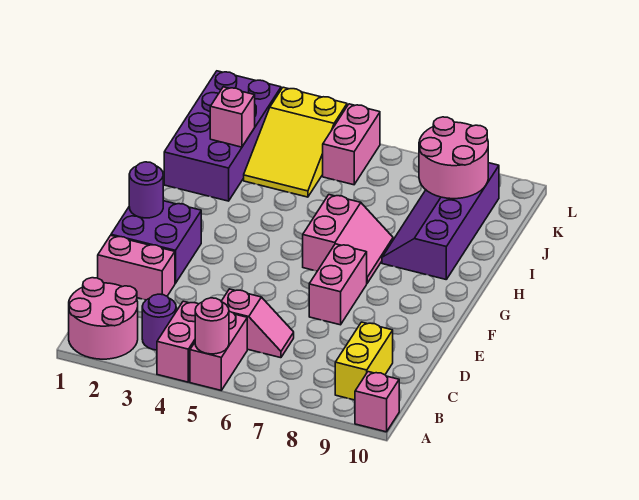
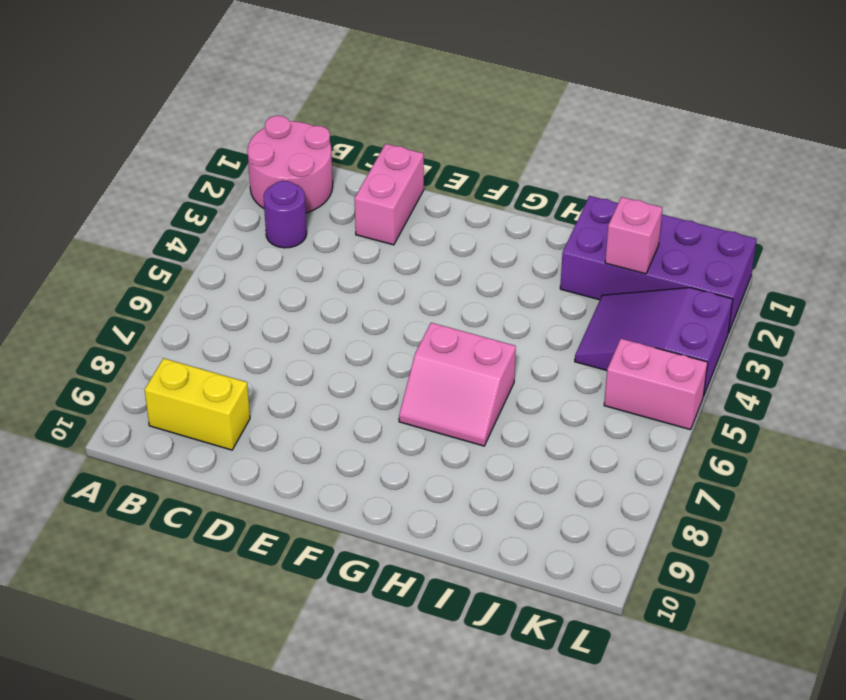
purple slope J3:L4 level 1 top L -> yellow slope J3:L4 level 1 top L
none -> pink brick A4:B4 level 1
none -> pink brick A5:B5 level 1
none -> pink brick A10 level 1

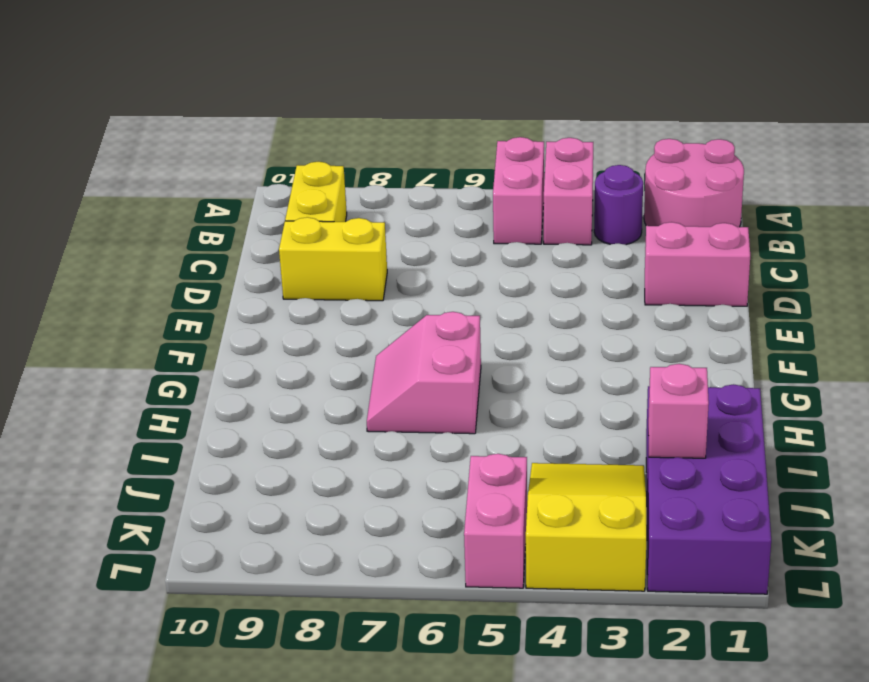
yellow brick D8:D9 level 1 -> none
none -> pink brick A10 level 1
none -> pink slope C5:C6 level 1 top 5
none -> purple brick E1:F2 level 1

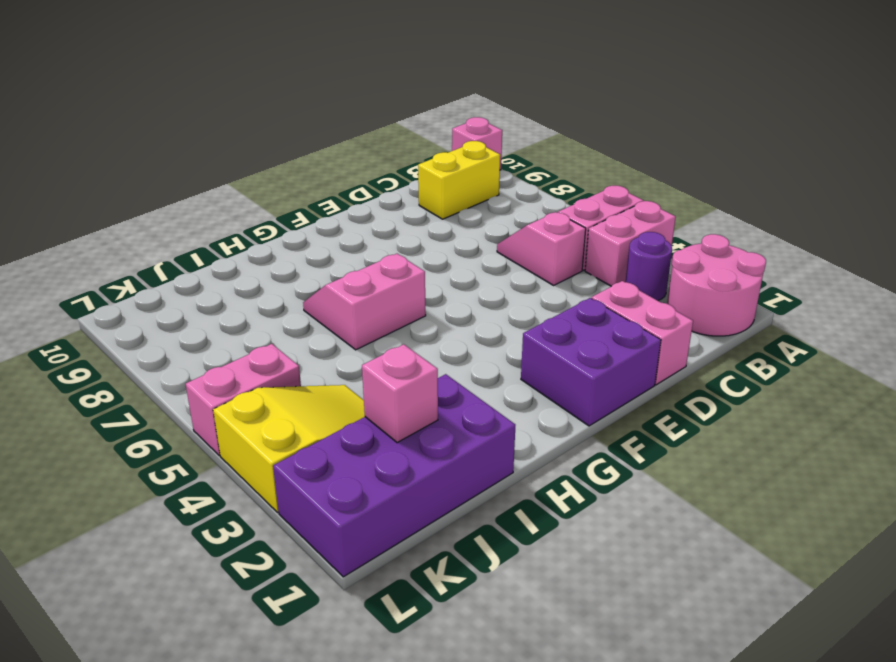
none -> pink brick E7:F7 level 1
none -> purple slope H8:K9 level 1 top 9
none -> pink round brick A5 level 2

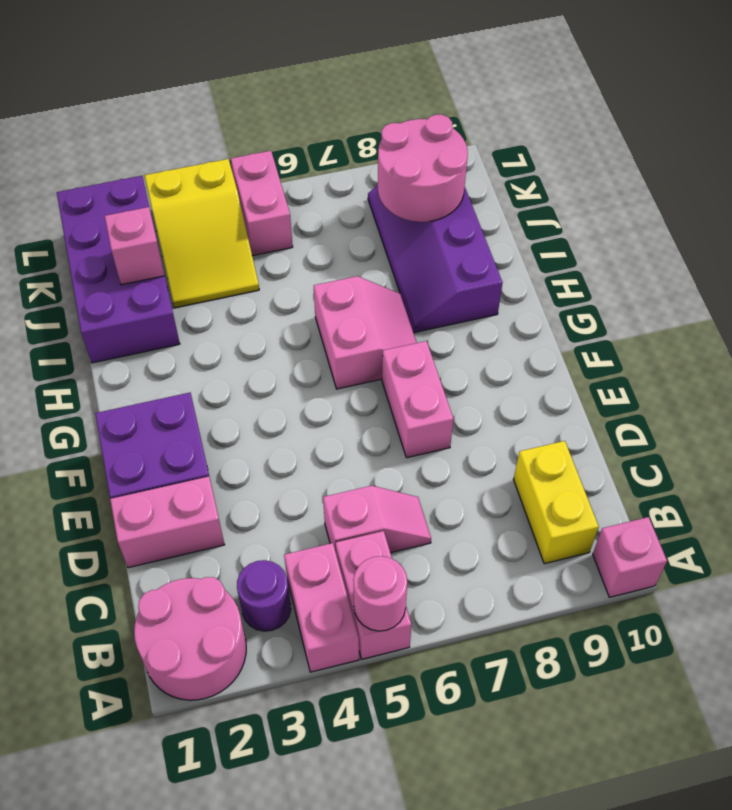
none -> purple round brick F1 level 2

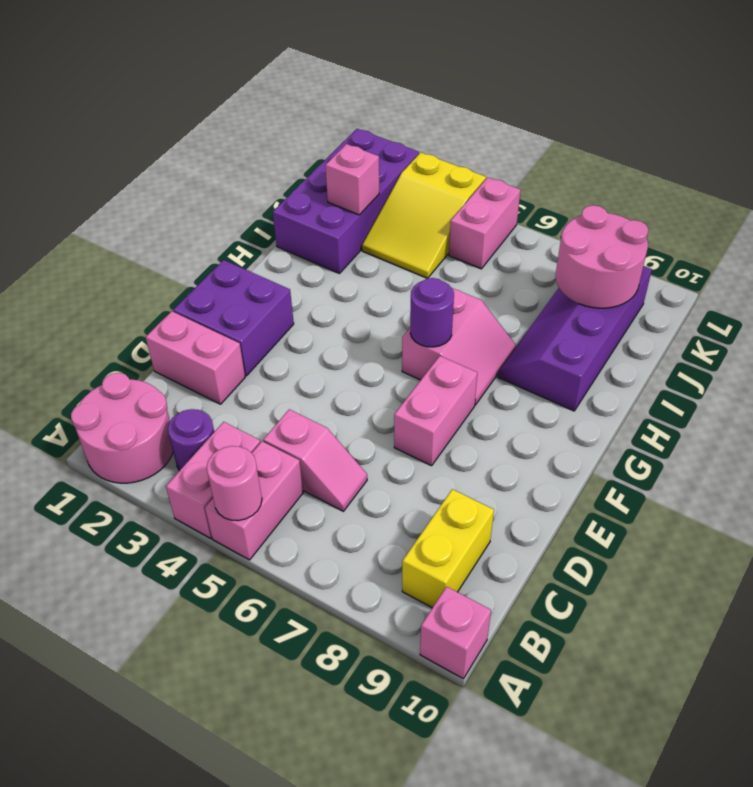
purple round brick G6 level 2 -> purple round brick F1 level 2

